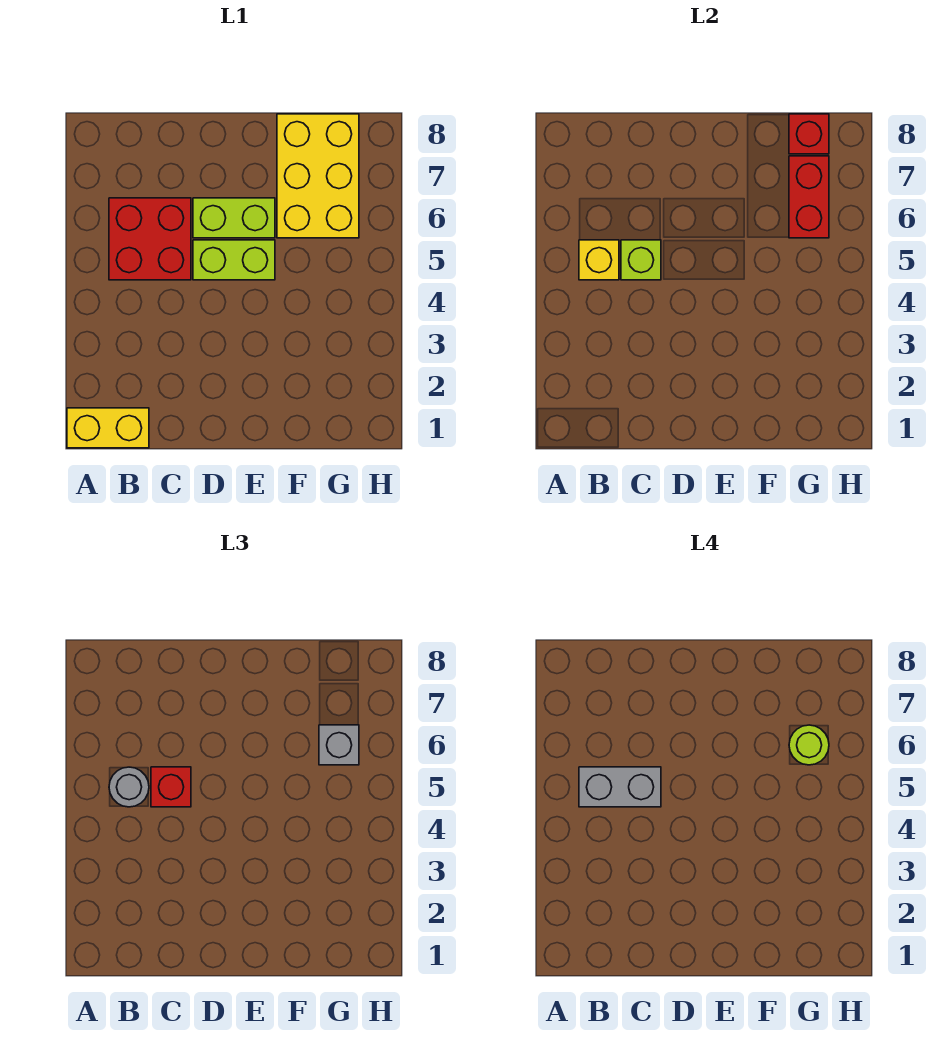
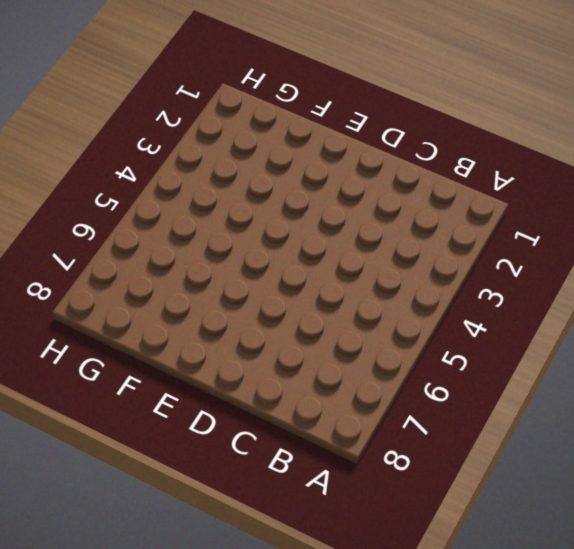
none -> yellow brick A1:B1 level 1
none -> red brick B5:C6 level 1
none -> lime brick D5:E5 level 1

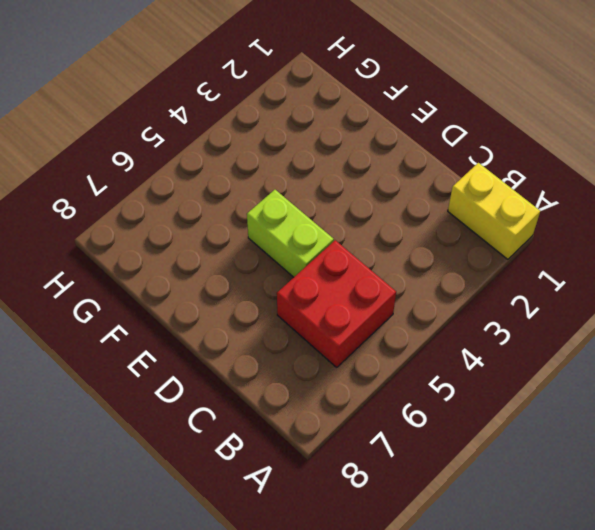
none -> lime brick D6:E6 level 1
none -> yellow brick F6:G8 level 1
none -> yellow brick B5 level 2

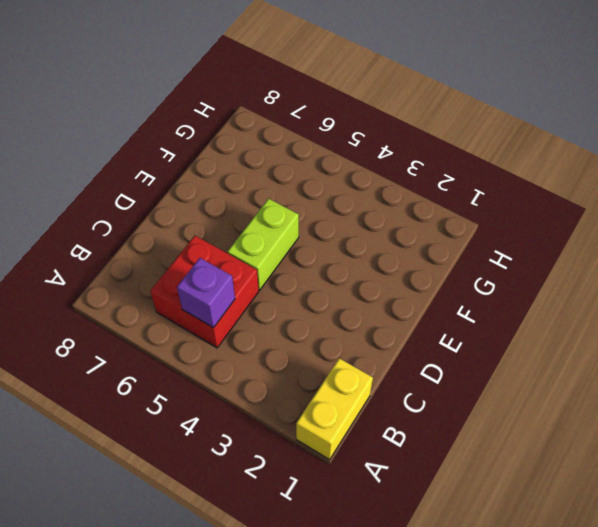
purple brick B5 level 2 -> yellow brick B5 level 2
none -> lime brick D6:E6 level 1
none -> yellow brick F6:G8 level 1
none -> lime brick C5 level 2

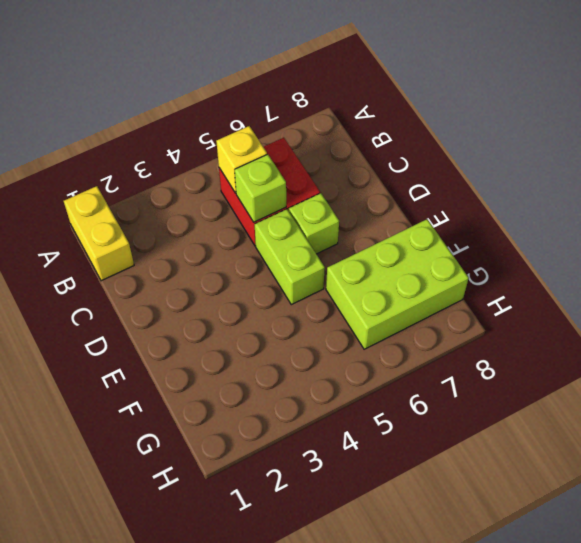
lime brick D6 level 1 -> lime brick D6:E6 level 1
lime brick F6:G8 level 1 -> yellow brick F6:G8 level 1
none -> red brick G6:G7 level 2
none -> red brick G8 level 2
none -> grey round brick B5 level 3

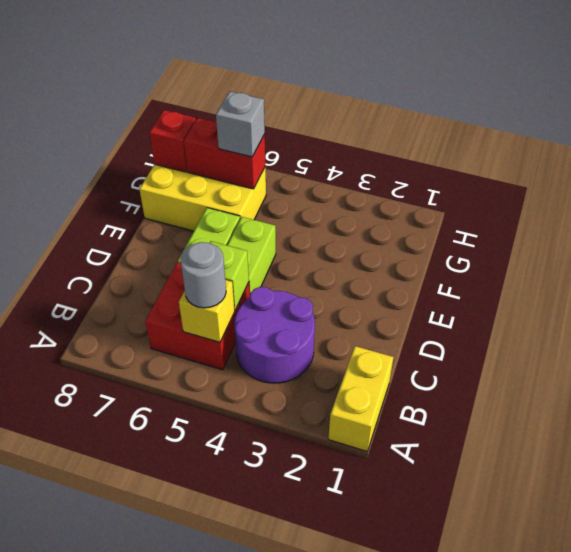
purple round brick B3:C4 level 1 -> none
none -> red brick C5 level 3
none -> grey brick B5:C5 level 4
none -> lime round brick G6 level 4

